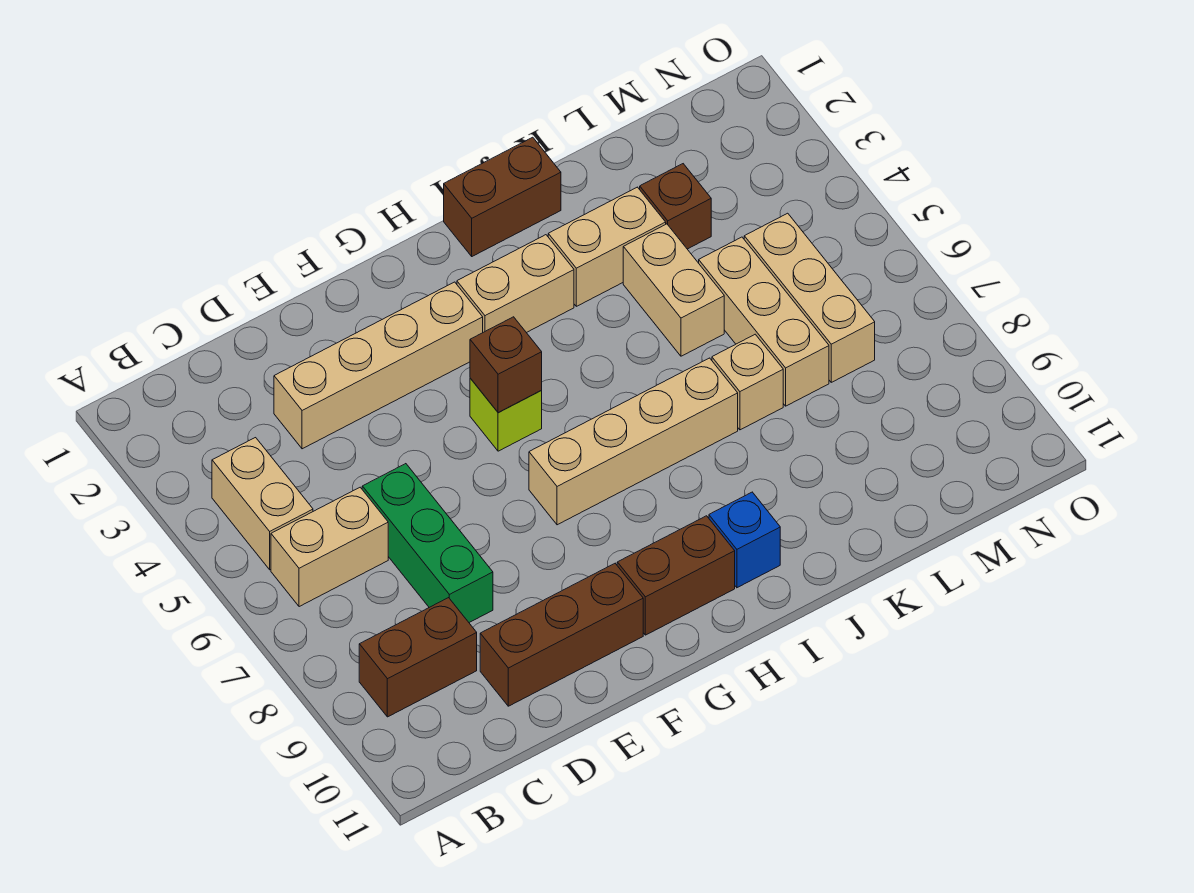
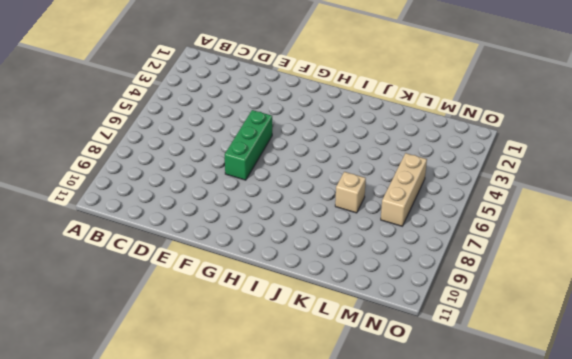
green brick F5:F7 level 1 -> green brick D6:D8 level 1
none -> tan brick B4:B5 level 1
none -> tan brick B6:C6 level 1
none -> brown brick B9:C9 level 1

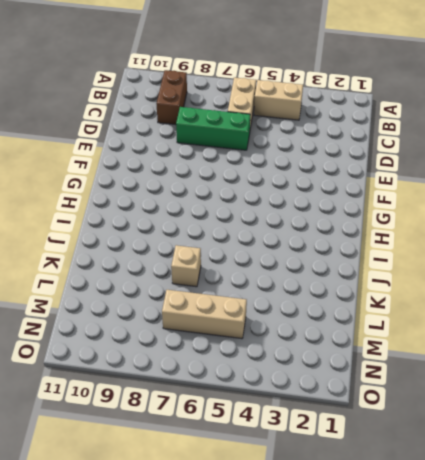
none -> tan brick D3:G3 level 1
none -> brown brick D10:F10 level 1
none -> lime brick G5 level 1

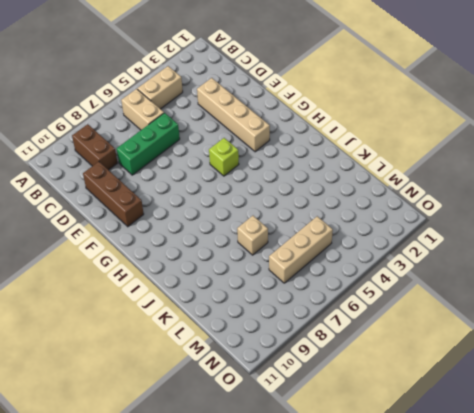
none -> tan brick G7:J7 level 1
none -> brown brick G10:H10 level 1
none -> tan brick H3:I3 level 1

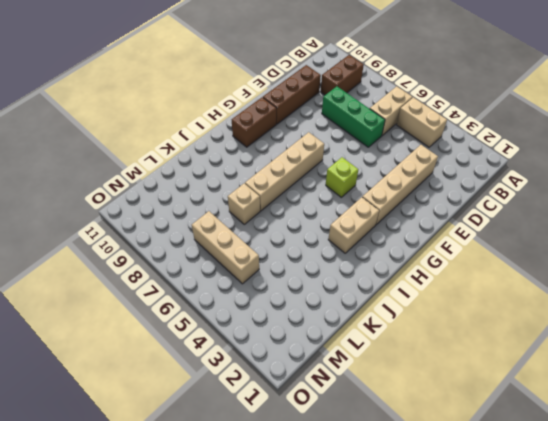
none -> brown brick I1:J1 level 1
none -> blue brick I10 level 1
none -> tan brick J3:K3 level 1

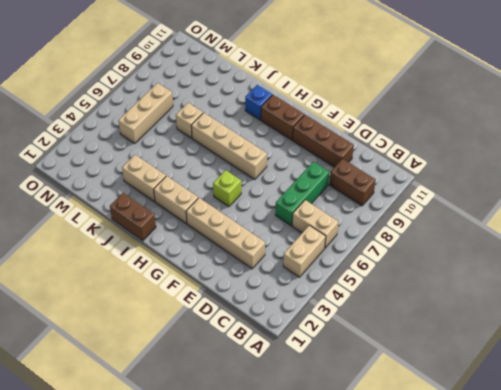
none -> tan brick K4:K5 level 1
none -> brown brick L3 level 1
none -> tan brick L5:L7 level 1

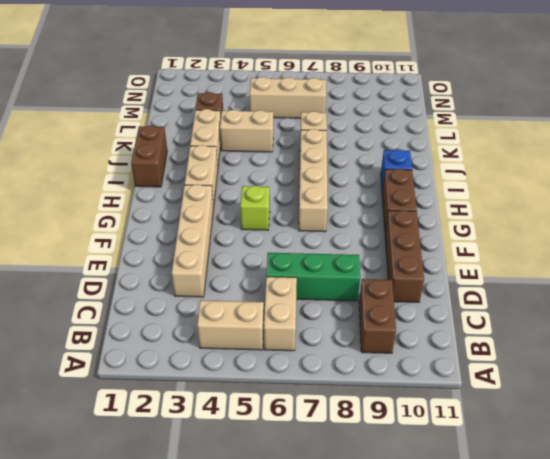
none -> tan brick L5:L7 level 1
none -> brown brick G5 level 2

